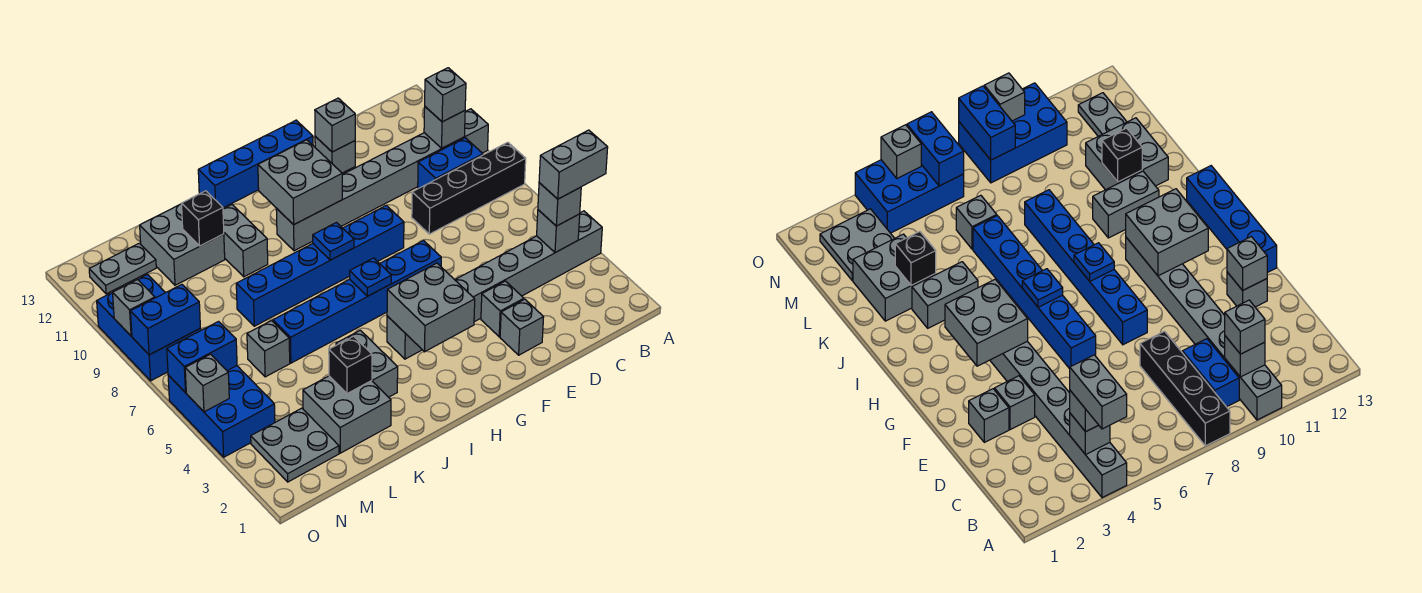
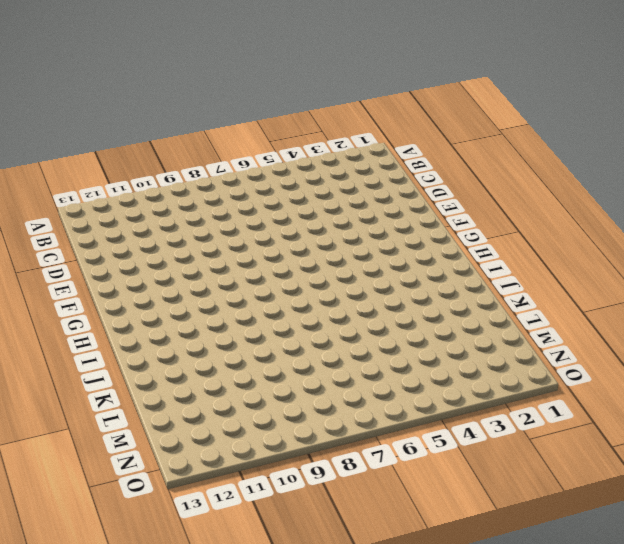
none -> grey brick A4:H4 level 1
none -> black brick A8:D8 level 1
none -> grey brick A10:H10 level 1
none -> blue brick B9:C9 level 1

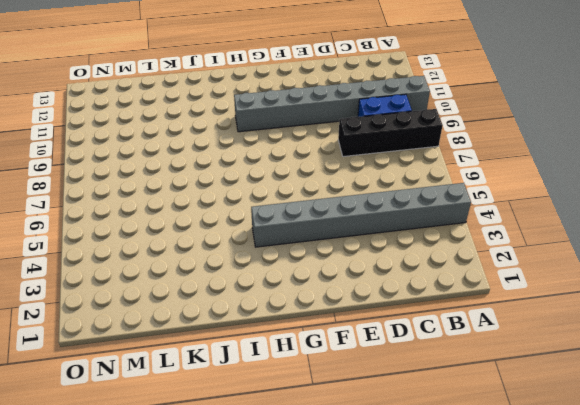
none -> grey brick E2 level 1
none -> grey brick E3 level 1
none -> grey brick E12 level 1
none -> blue brick F6:K6 level 1

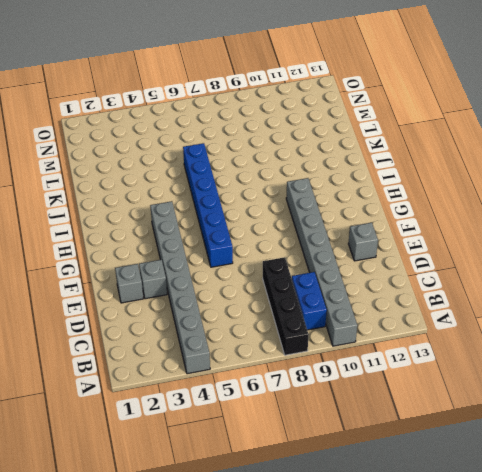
none -> blue brick F8:K8 level 1
none -> blue brick F13:I13 level 1
none -> grey brick J3:J4 level 1
none -> grey brick J10:J11 level 1

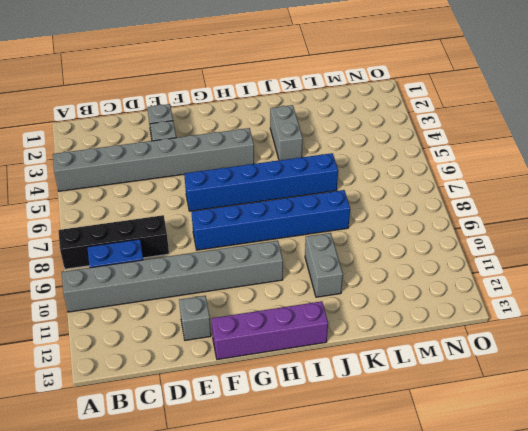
purple brick F13:I13 level 1 -> blue brick F13:I13 level 1
none -> grey brick K2:L3 level 1
none -> grey brick K11:L12 level 1
none -> grey brick L6 level 1
none -> grey plate M2:N3 level 1

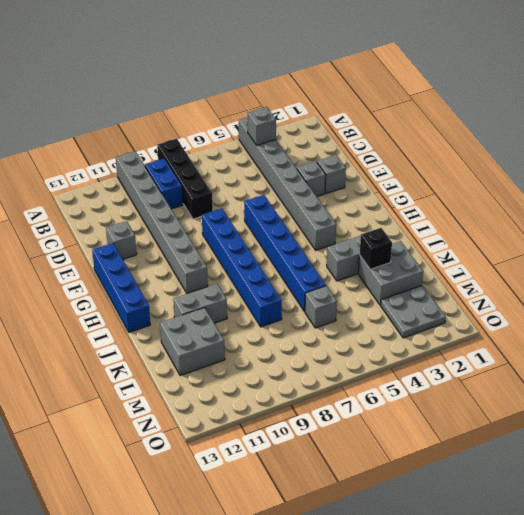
none -> grey plate M12:N12 level 1
none -> blue brick N4:O6 level 1
none -> blue brick N8:O10 level 1
none -> grey brick B10 level 2

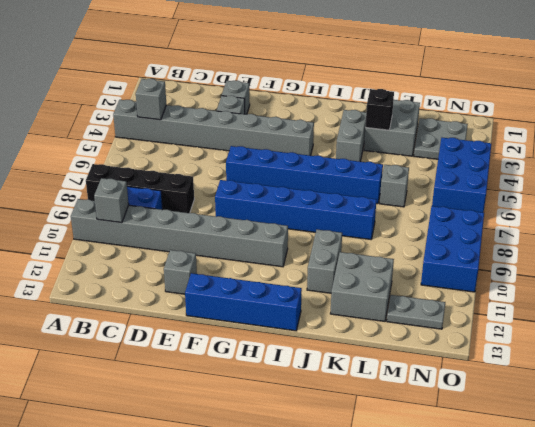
none -> grey brick E12 level 2
none -> grey brick G3:H4 level 2
none -> grey brick G10:H11 level 2
none -> blue plate H6 level 2

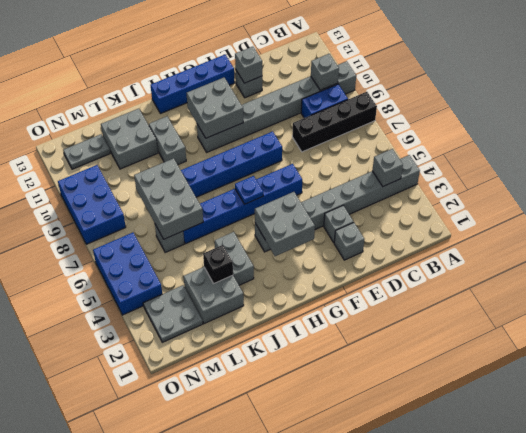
grey brick K6:L8 level 2 -> none
none -> blue plate H8 level 2
none -> black brick K11 level 2
none -> blue brick N6:O6 level 2
none -> blue brick N8:O8 level 2

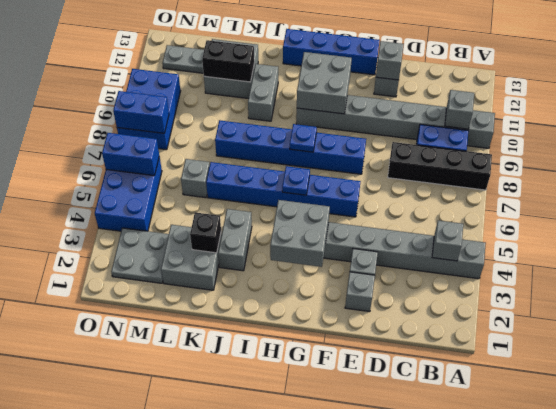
black brick K11:L11 level 2 -> black brick K11 level 2
none -> grey brick O5 level 2
none -> grey brick O9 level 2
none -> grey brick B4 level 3
none -> grey brick B10 level 3

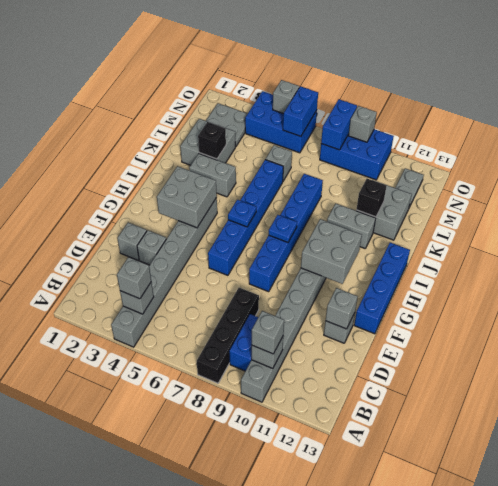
none -> grey brick A4:B4 level 4

